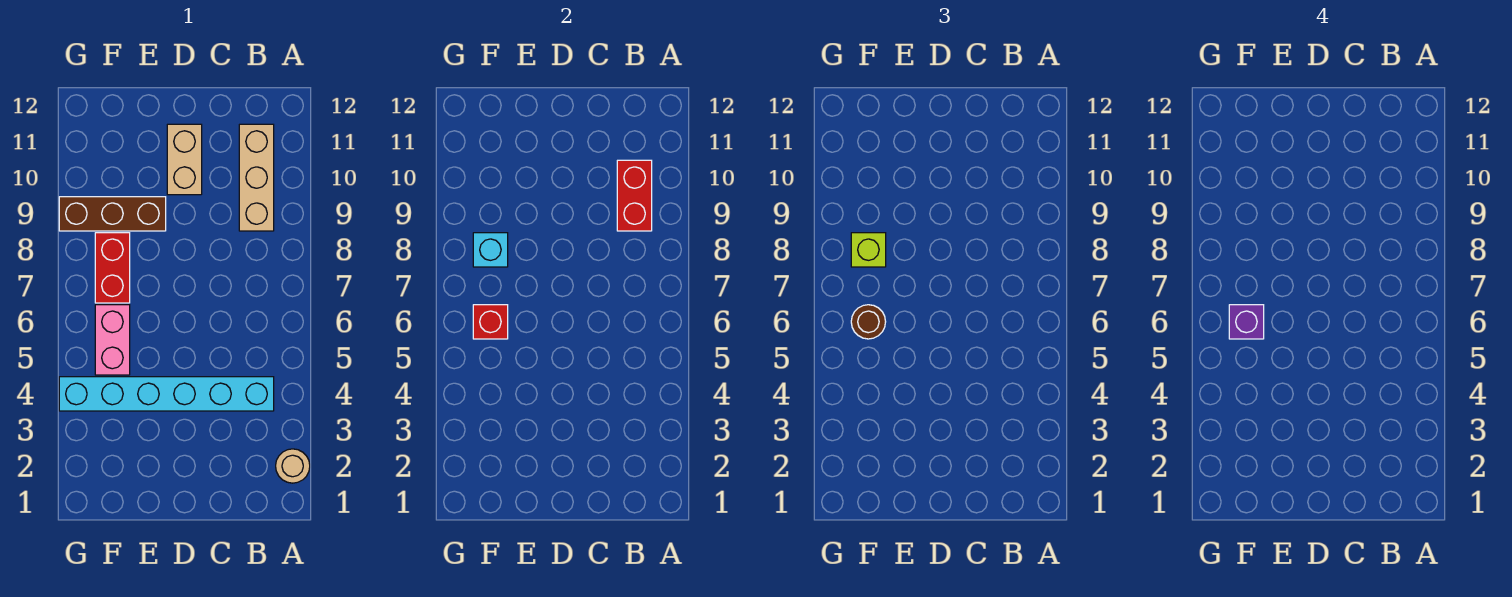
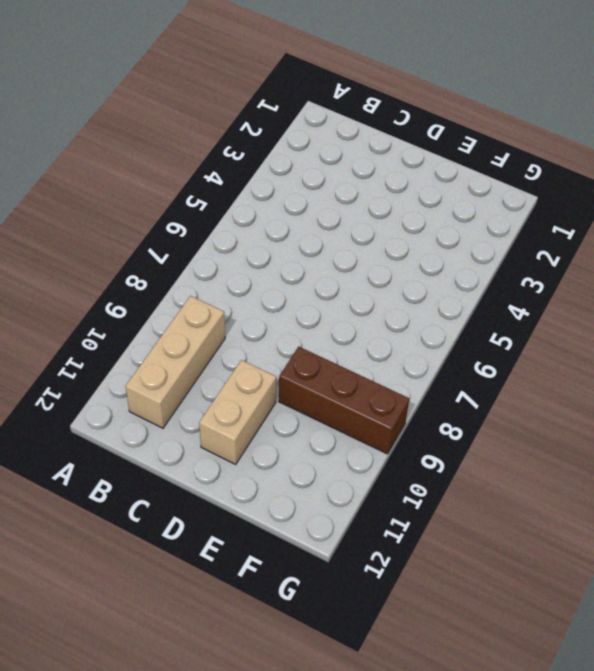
none -> tan round brick A2 level 1
none -> cyan brick B4:G4 level 1
none -> pink brick F5:F6 level 1

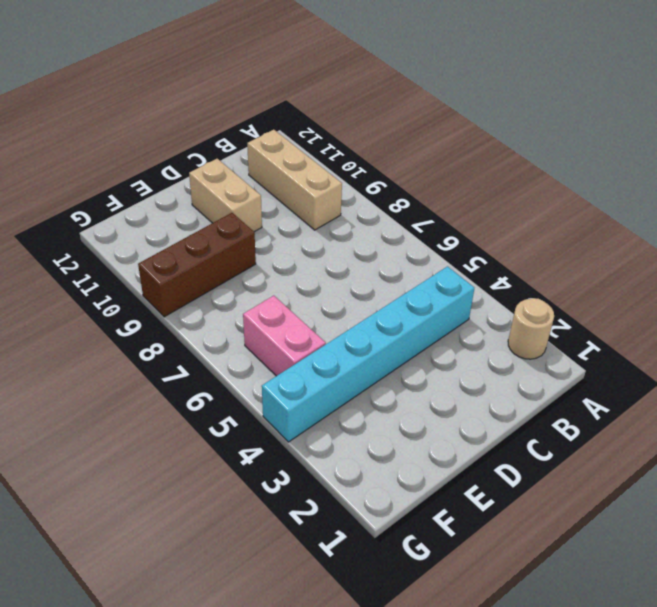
none -> red brick F7:F8 level 1
none -> red brick B9:B10 level 2
none -> red brick F6 level 2

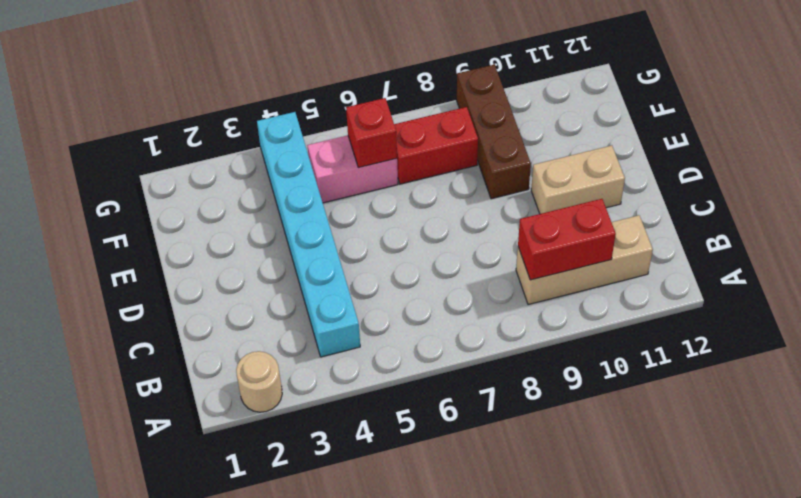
none -> cyan brick F8 level 2
none -> brown round brick F6 level 3
none -> lime brick F8 level 3

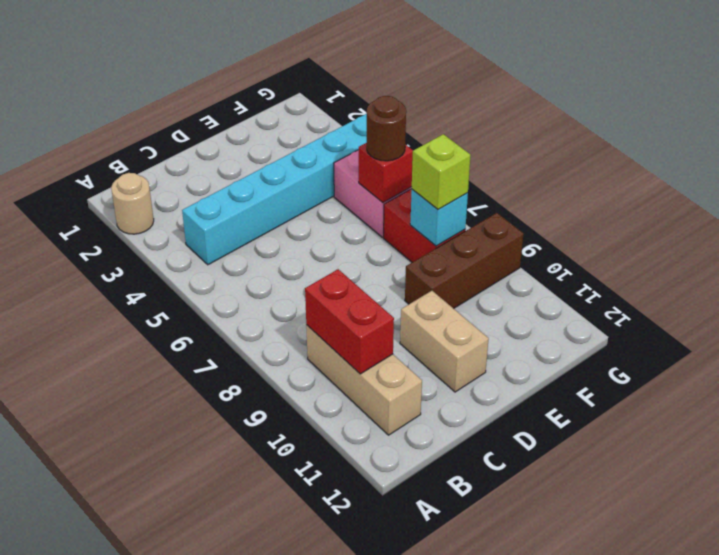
none -> purple brick F6 level 4

